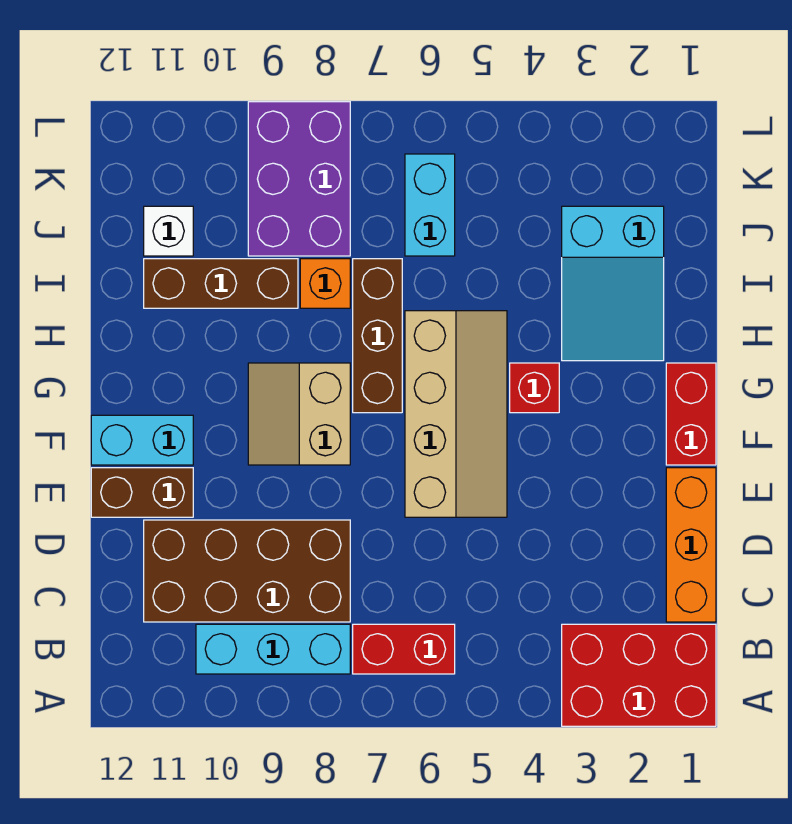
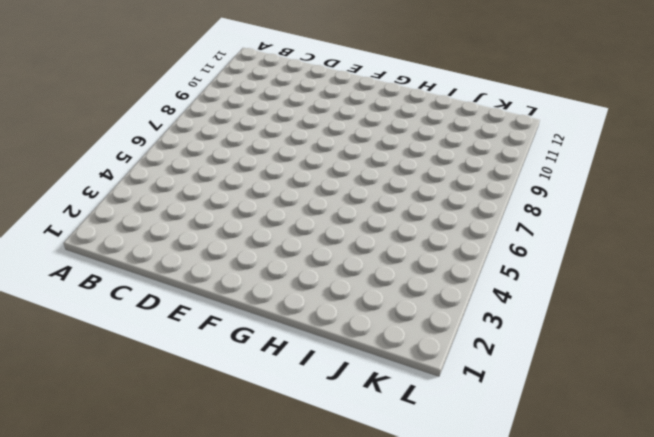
none -> red brick A1:B3 level 1
none -> red brick B6:B7 level 1
none -> cyan brick B8:B10 level 1

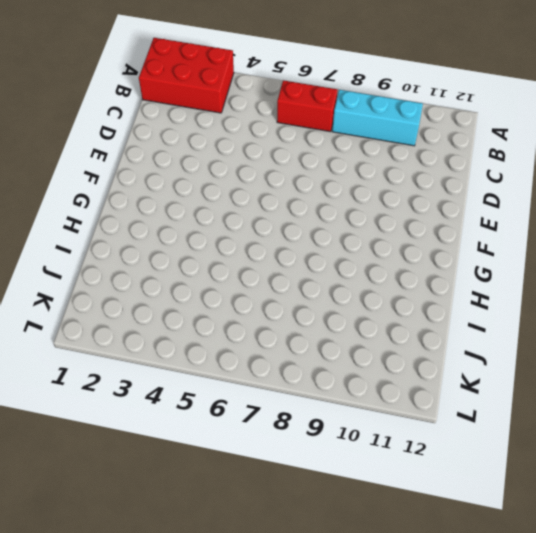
none -> orange brick C1:E1 level 1
none -> brown brick C8:D11 level 1
none -> tan slope E5:H6 level 1 top 6

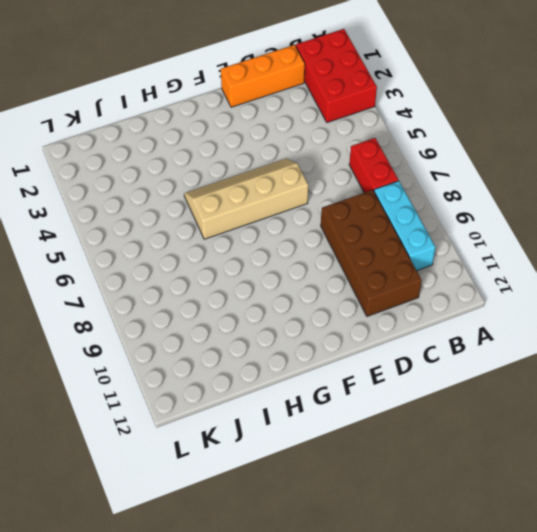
none -> brown brick E11:E12 level 1
none -> red brick F1:G1 level 1
none -> tan slope F8:G9 level 1 top 8

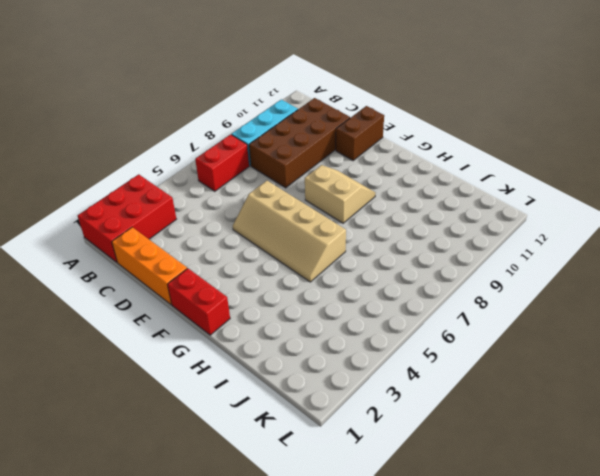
none -> cyan brick F11:F12 level 1
none -> red brick G4 level 1
none -> brown brick G7:I7 level 1

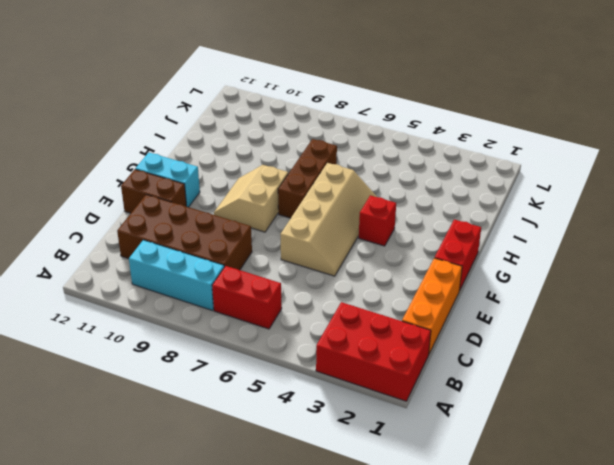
none -> cyan slope H2:J3 level 1 top J
none -> orange brick I8 level 1
none -> brown brick I9:I11 level 1

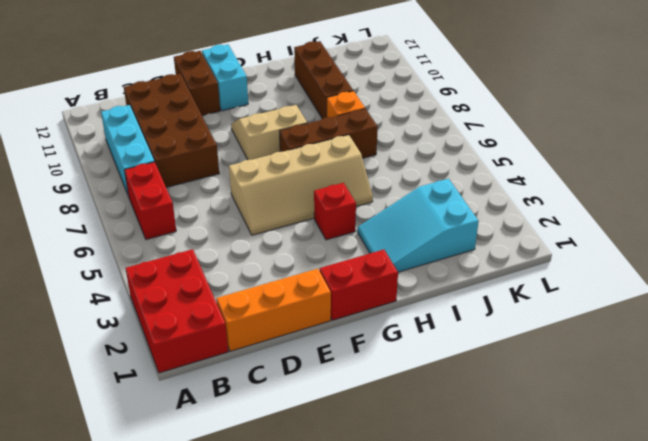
none -> cyan brick J6:K6 level 1
none -> purple brick J8:L9 level 1
none -> white brick J11 level 1

